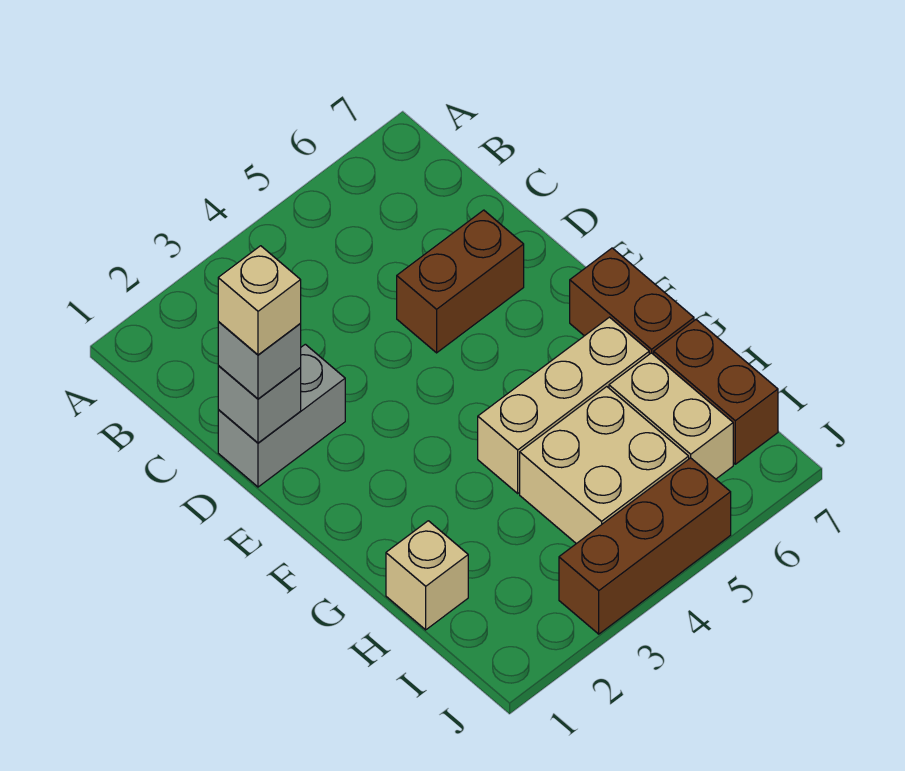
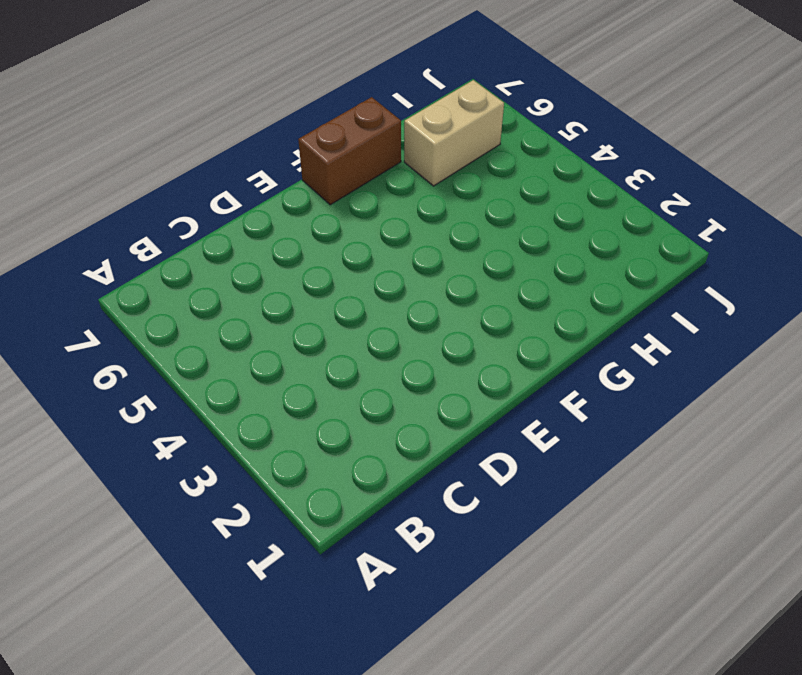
none -> grey brick D1:D2 level 1
none -> brown brick D5:D6 level 1
none -> tan brick G4:G6 level 1

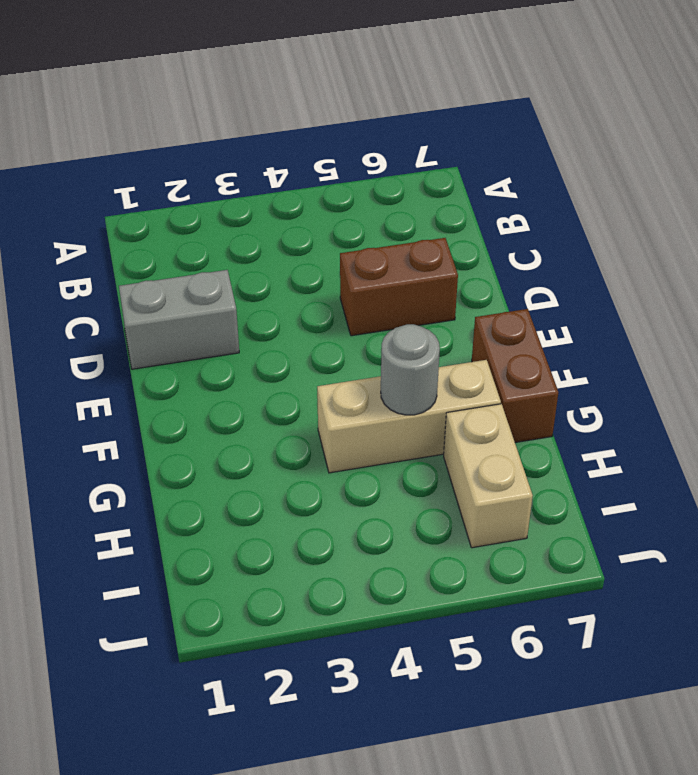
grey round brick G5 level 2 -> none
none -> tan brick H1 level 1
none -> tan brick H4:I5 level 1
none -> brown brick H7:I7 level 1

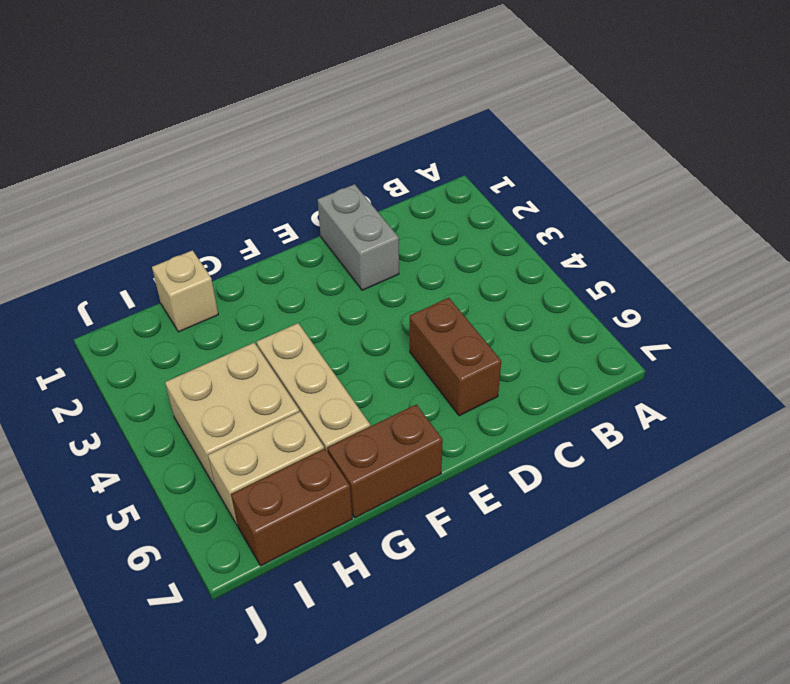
none -> brown brick J3:J5 level 1
none -> grey brick D1 level 2
none -> grey brick D1 level 3

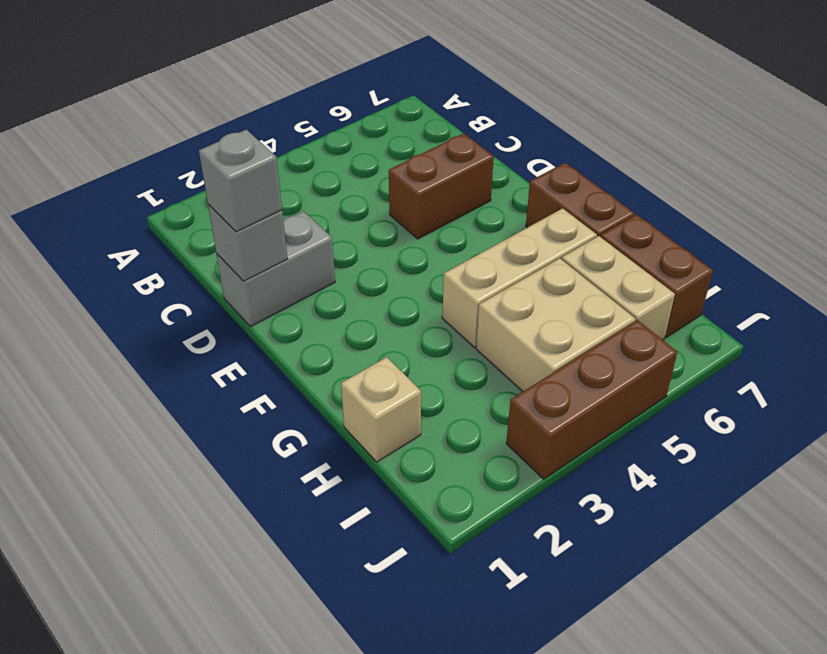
none -> tan brick D1 level 4

